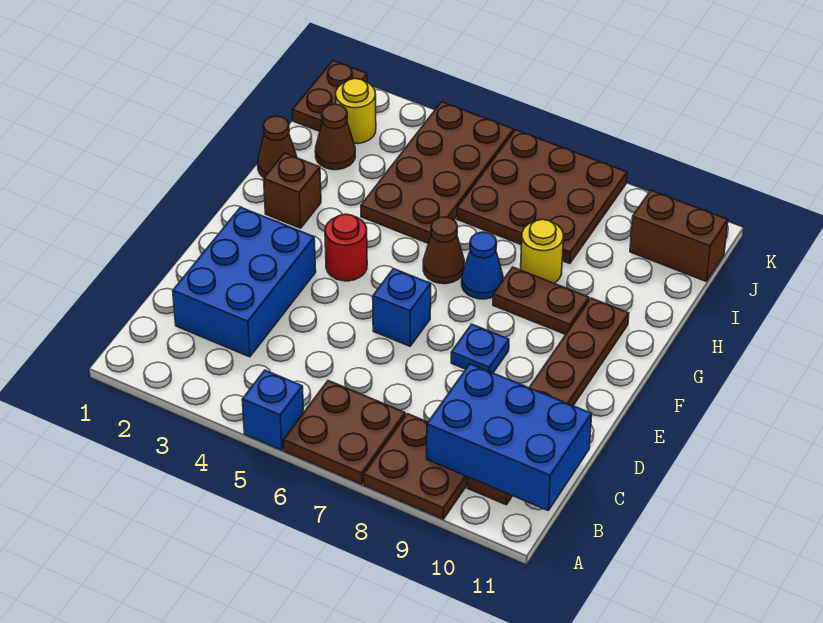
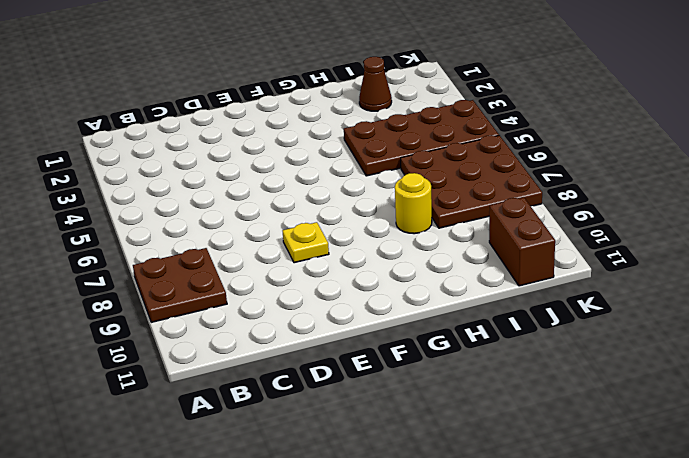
yellow plate E8 level 1 -> blue plate E8 level 1
none -> blue brick A5 level 1
none -> brown plate A6:B7 level 1
none -> brown plate B10:G10 level 1

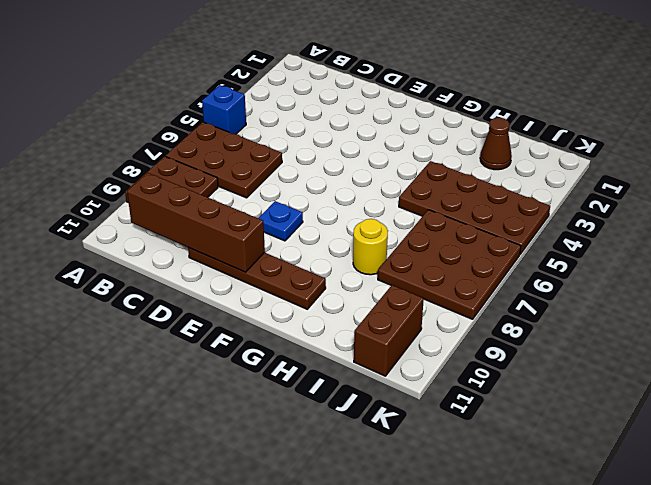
brown plate A6:C7 level 1 -> brown plate A6:B7 level 1
brown brick B10:E10 level 2 -> blue brick B9:C11 level 2
brown plate D10:G10 level 1 -> brown plate B10:G10 level 1
none -> blue brick C2:E3 level 1
none -> blue brick E6 level 1
none -> red round brick F4 level 1

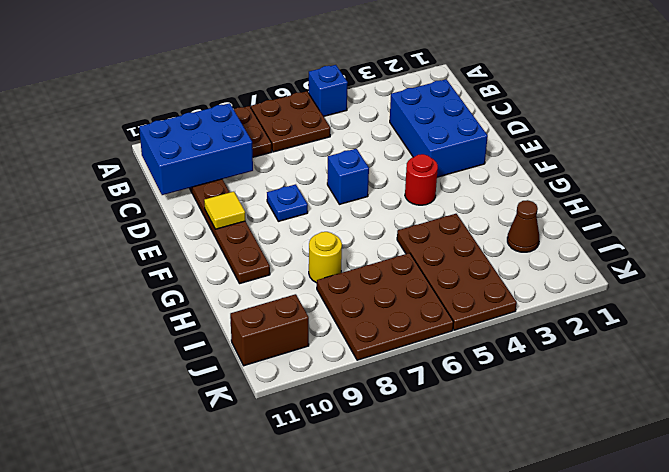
yellow tile E10 level 2 -> none
none -> brown brick G2 level 1
none -> brown cone G6 level 1
none -> blue cone G7 level 1

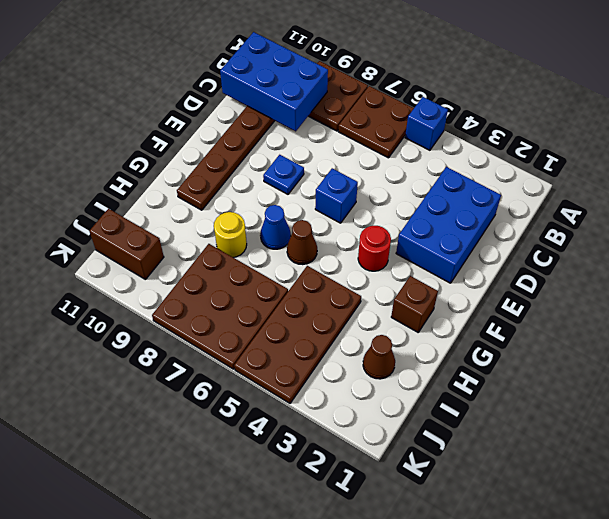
none -> brown plate G8:G9 level 1
none -> brown cone H1 level 1
none -> brown plate J1:K1 level 1

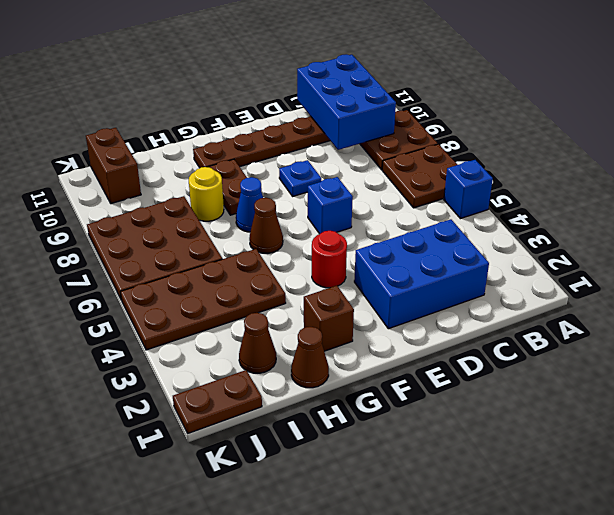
none -> yellow round brick J2 level 1

